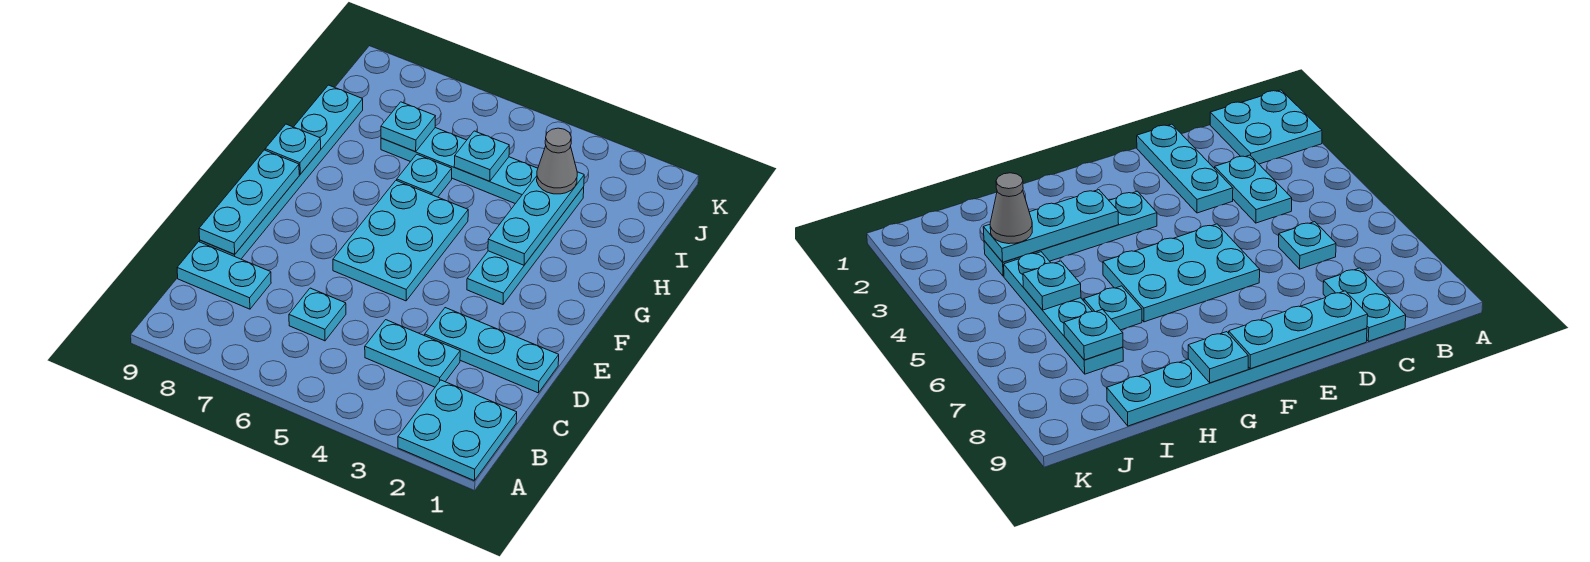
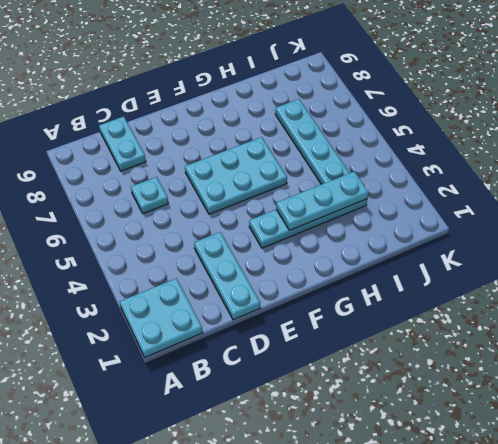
none -> cyan plate C3:C4 level 1
none -> cyan plate D9:I9 level 1
none -> cyan plate H6 level 1

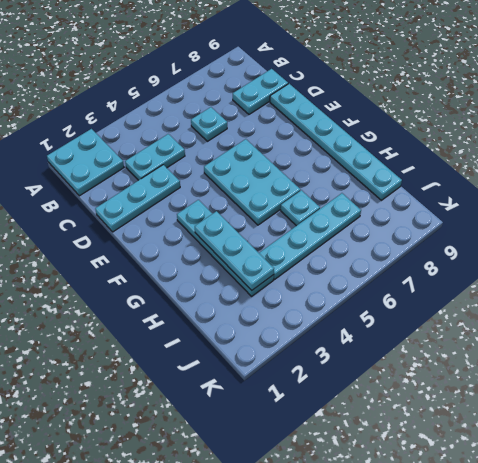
none -> cyan plate D9:F9 level 2
none -> cyan plate G9 level 2
none -> cyan plate I5 level 2

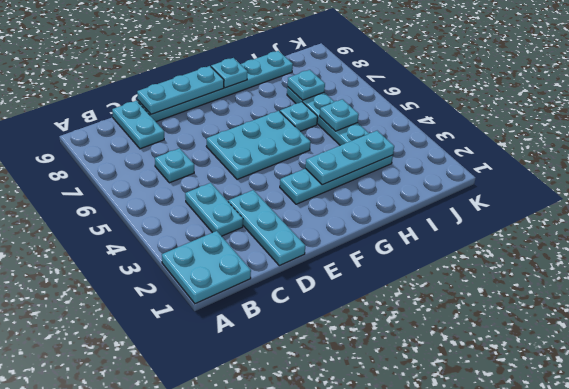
none -> grey cone I3 level 3

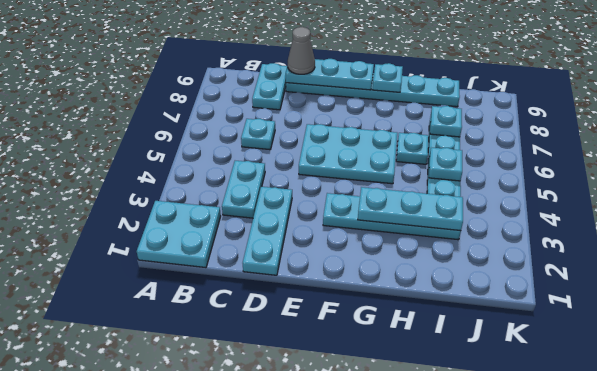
grey cone D9 level 3 -> grey cone I3 level 3

